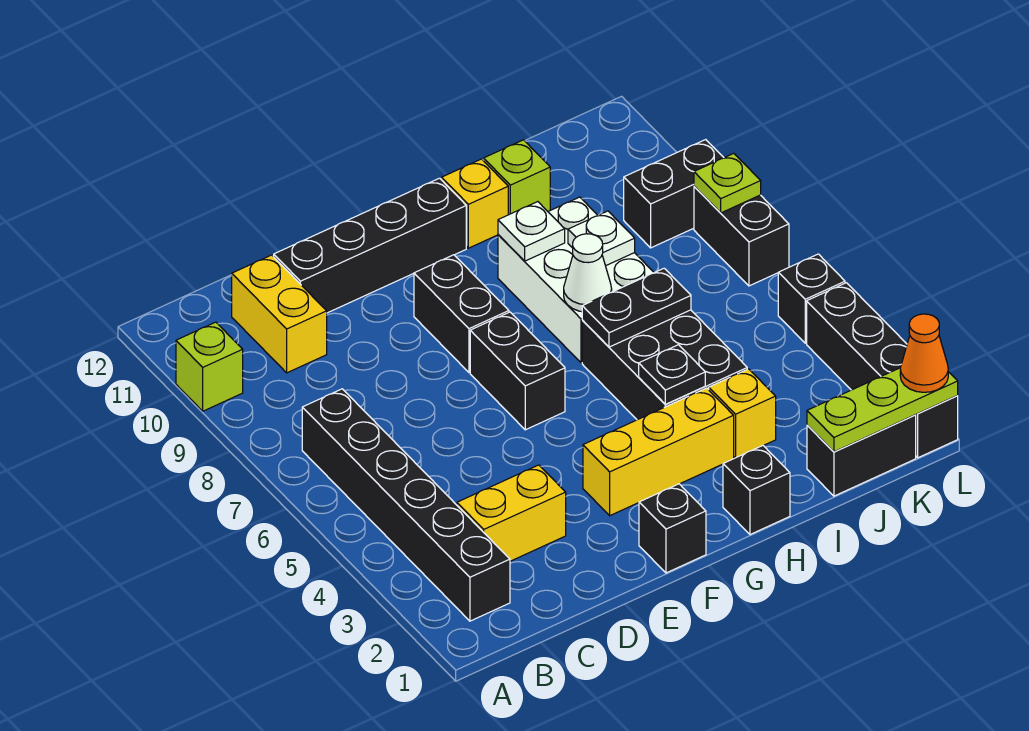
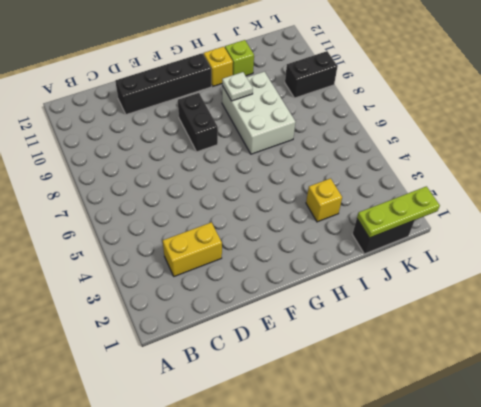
none -> lime brick A10 level 1
none -> black brick B2:B7 level 1
none -> yellow brick C10:C11 level 1

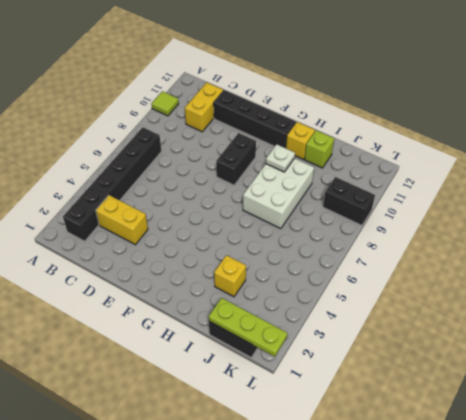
lime tile A10 level 1 -> lime brick A10 level 1
none -> black brick F1 level 1
none -> yellow brick F3:H3 level 1
none -> black brick F6:F7 level 1

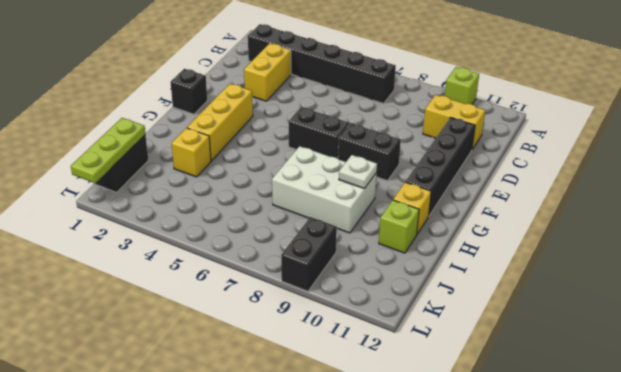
none -> black brick H1 level 1
none -> black brick H4:I6 level 1
none -> black brick L1:L4 level 1

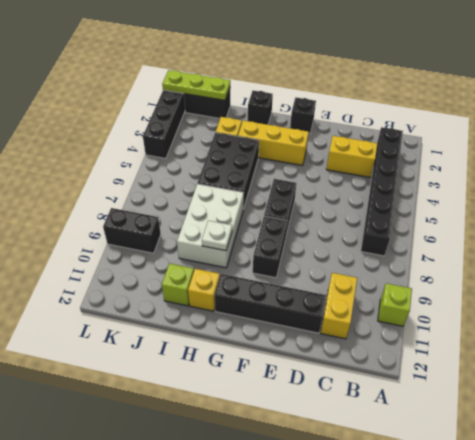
none -> black brick L5 level 1
none -> black brick L7:L8 level 1
none -> black plate H4 level 2

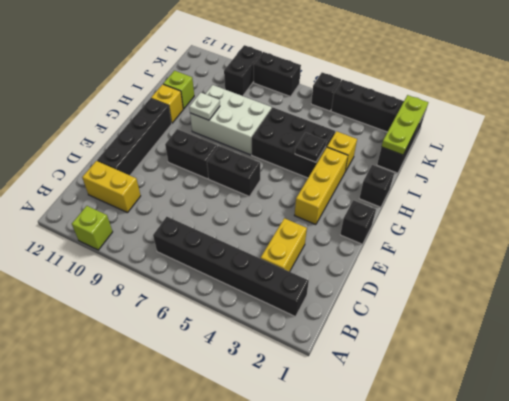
none -> black plate H6:I6 level 2
none -> white cone H7 level 2
none -> white plate I8 level 2

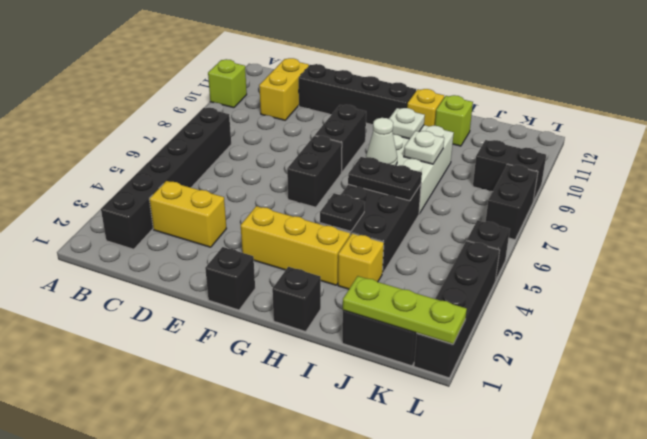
none -> lime plate L8 level 2
none -> orange cone L1 level 3

